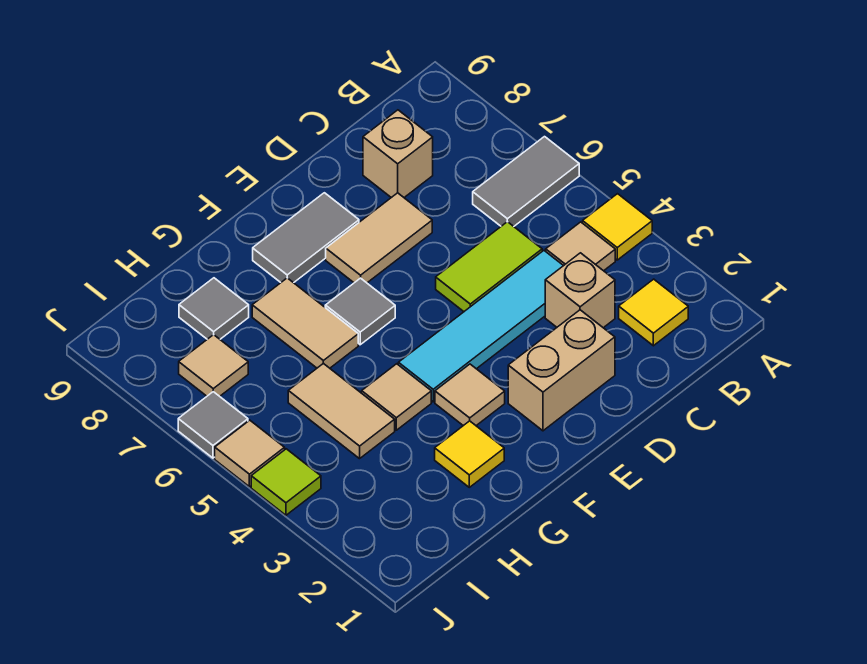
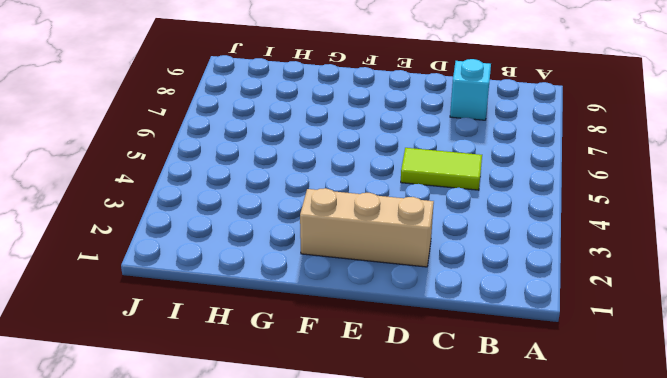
cyan brick C8 level 1 -> tan brick C8 level 1
tan brick D2:F2 level 1 -> tan brick D2:E2 level 1
none -> yellow tile A4 level 1
none -> grey tile A6:B6 level 1
none -> yellow tile B2 level 1

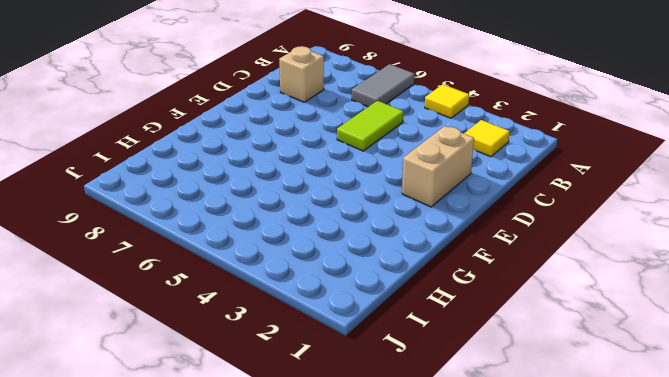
none -> tan tile B4 level 1
none -> tan brick C3 level 1
none -> cyan tile C4:F4 level 1

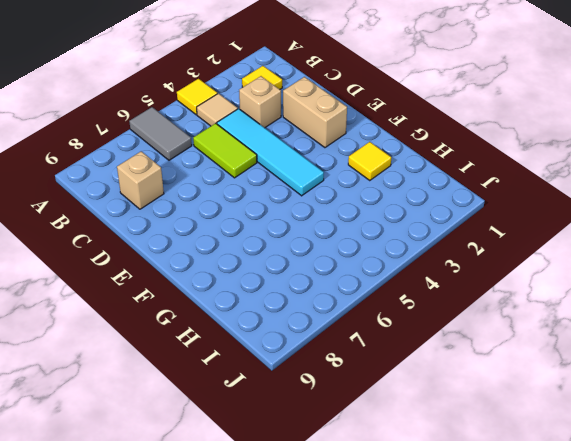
none -> tan tile D7:E7 level 1
none -> grey tile E8:F8 level 1
none -> tan tile F3 level 1

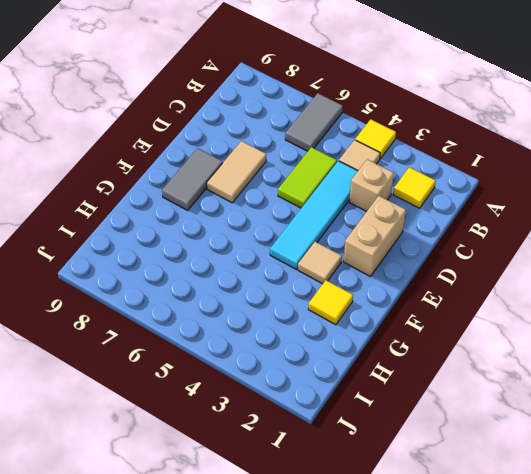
none -> tan brick C8 level 1
none -> grey tile F6 level 1
none -> tan tile G4 level 1

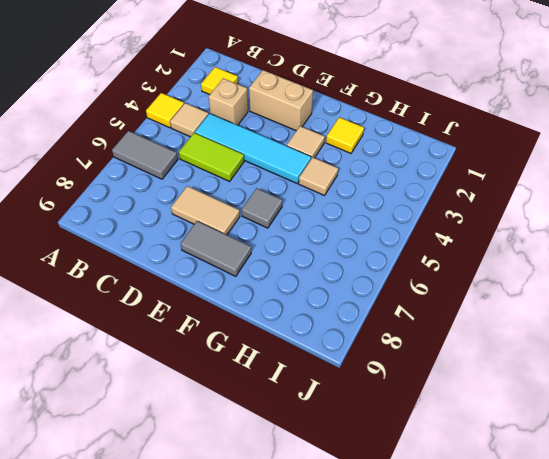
none -> tan brick C8 level 1
none -> tan tile G6:G7 level 1
none -> tan tile H4:H5 level 1

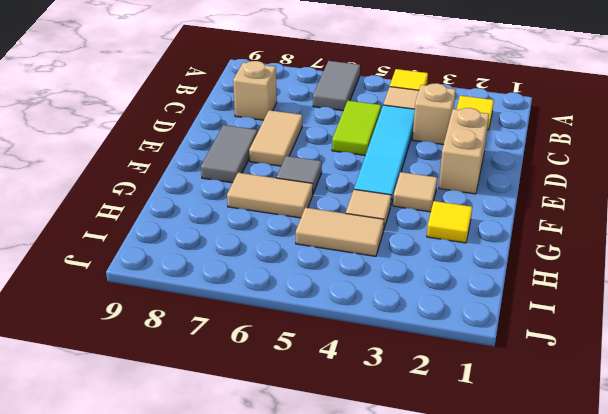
none -> grey tile H8 level 1
none -> tan tile I7 level 1
none -> lime tile J4 level 1

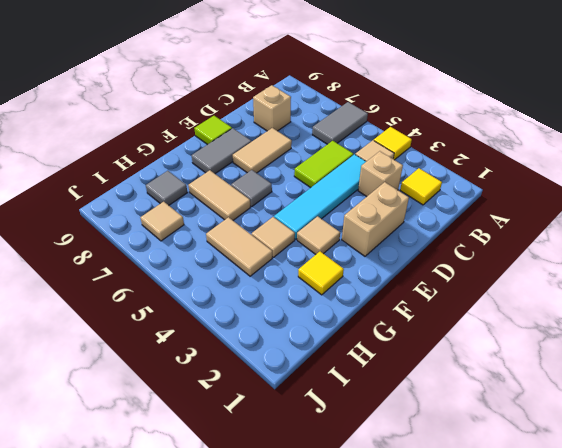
lime tile E9 level 1 -> lime tile J4 level 1
none -> tan tile J5 level 1
none -> grey tile J6 level 1

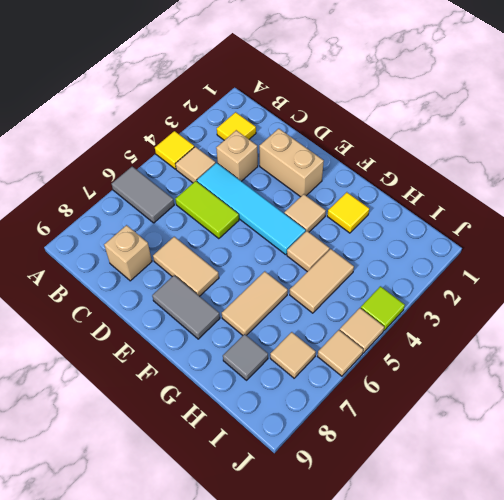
tan tile J6 level 1 -> grey tile J6 level 1
none -> grey tile F6 level 1

